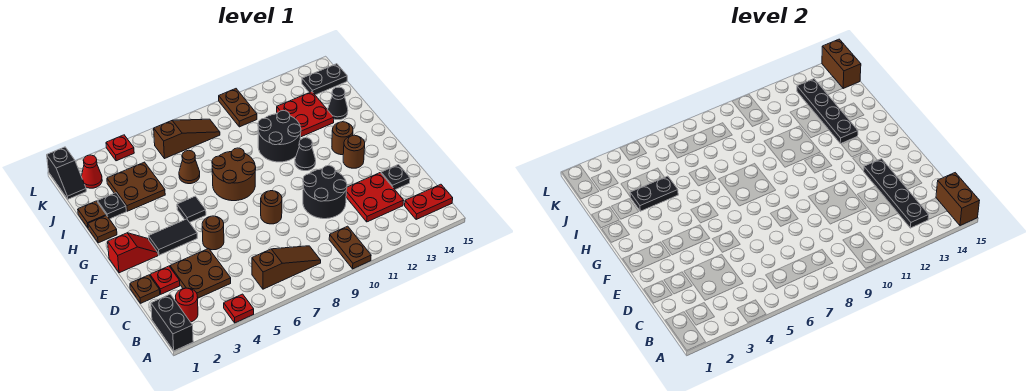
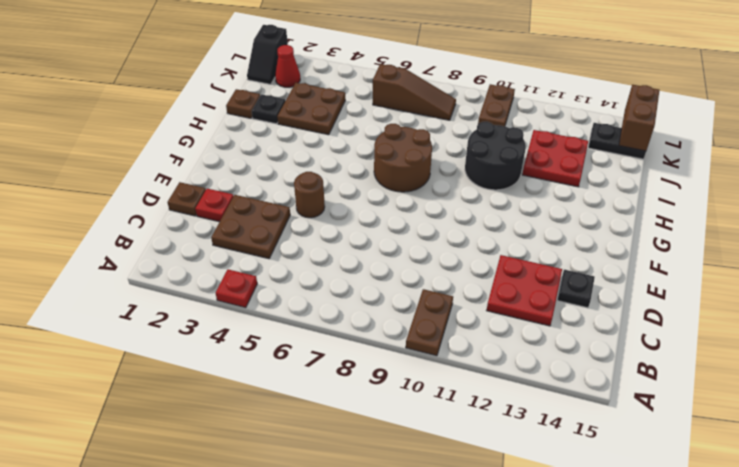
none -> black brick A1:B1 level 1
none -> red round brick B2 level 1
none -> brown slope B6:B8 level 1 top 6
none -> red plate B14:B15 level 1

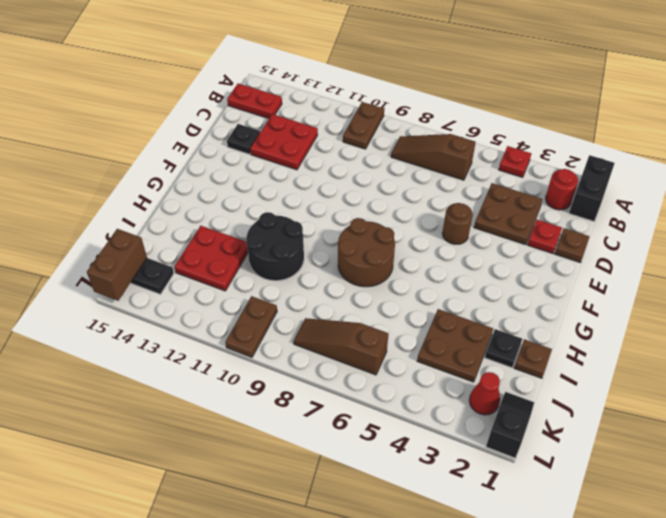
none -> black round brick D10:E11 level 1
none -> brown round brick E8 level 1
none -> red slope F1:F2 level 1 top 1
none -> black tile F3:F4 level 1

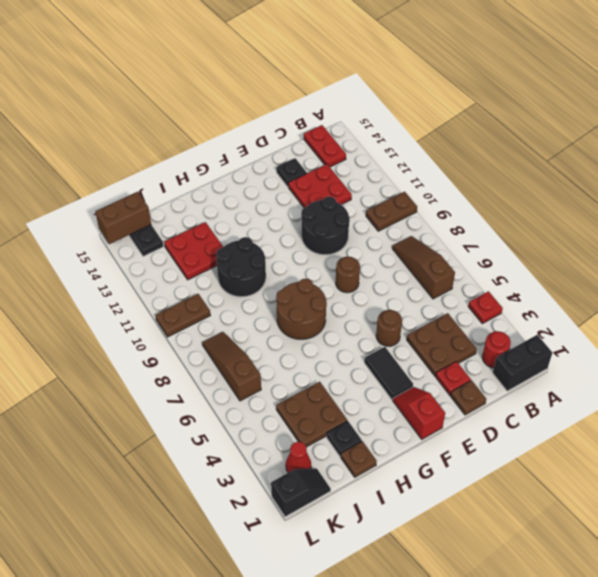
none -> brown round brick F13 level 1
none -> black tile G5 level 1
none -> black cone G11 level 1
none -> brown round brick G13 level 1

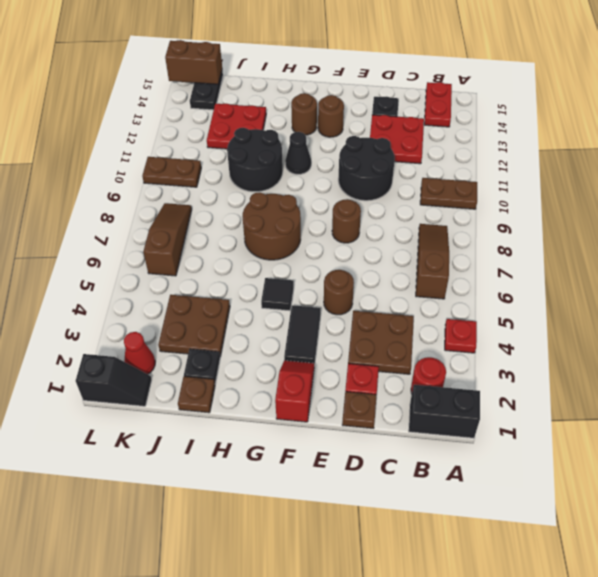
none -> brown plate H1 level 1
none -> brown cone I6 level 1
none -> black cone I14 level 1
none -> red plate L4 level 1

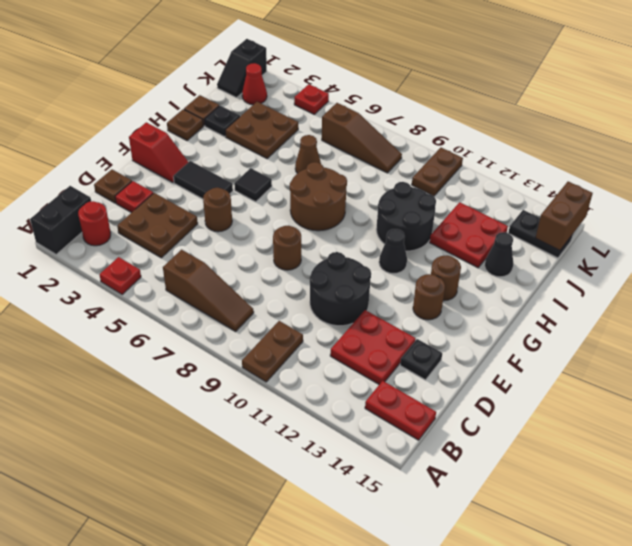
none -> brown brick A15:B15 level 2
none -> black plate B13:E13 level 2
none -> black plate H13:K13 level 2
none -> black plate I3:I4 level 2

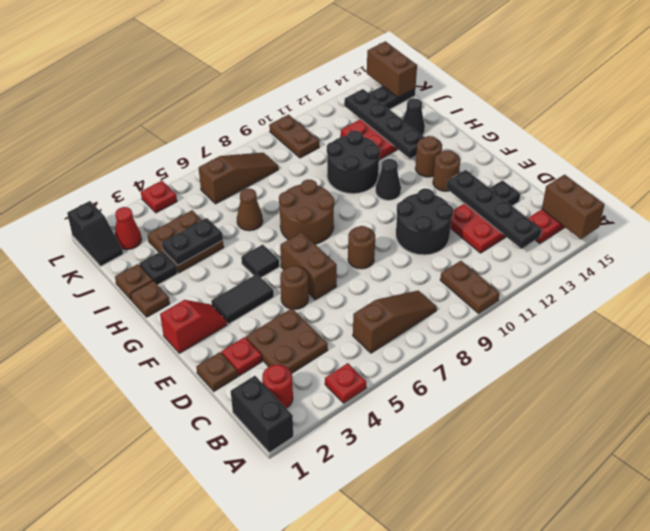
brown brick E6:F6 level 1 -> none

